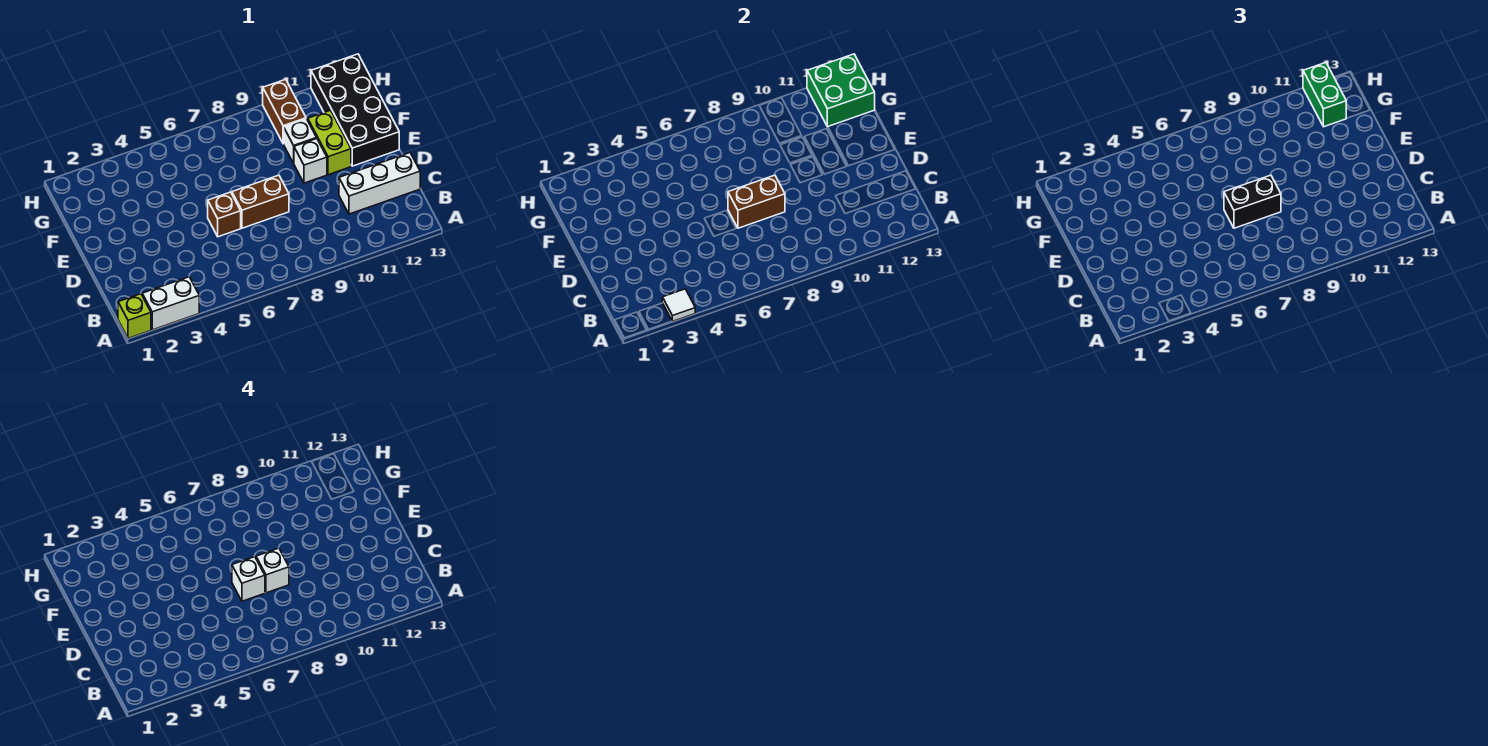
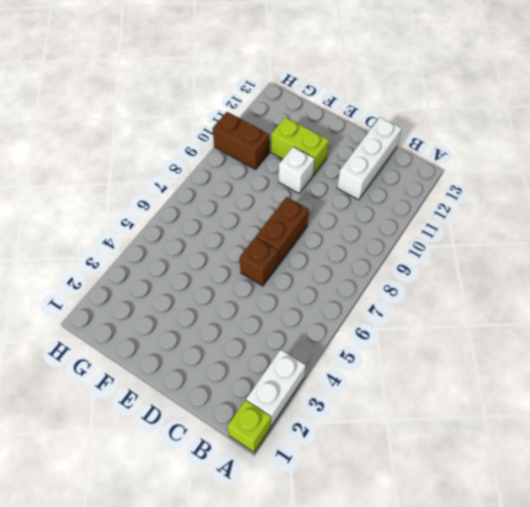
none -> black brick E12:H13 level 1
none -> white brick F10 level 1
none -> white tile A3 level 2

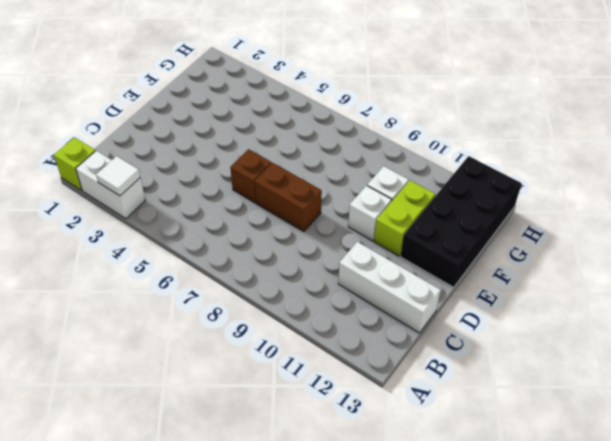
none -> brown brick G10:H10 level 1
none -> brown brick D7:D8 level 2
none -> green brick G12:H13 level 2

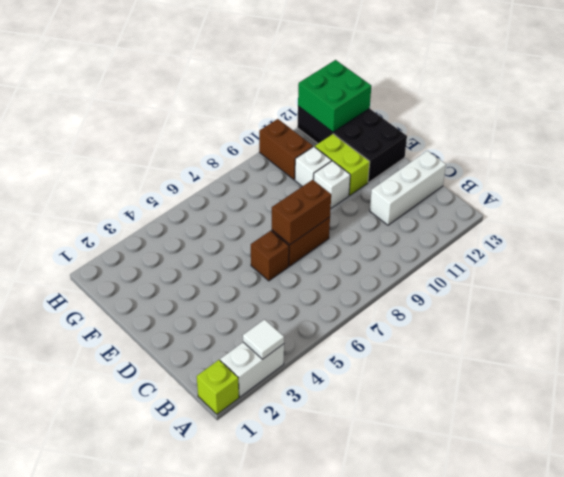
none -> black brick D7:D8 level 3
none -> green brick G12:H12 level 3
none -> white brick D7 level 4

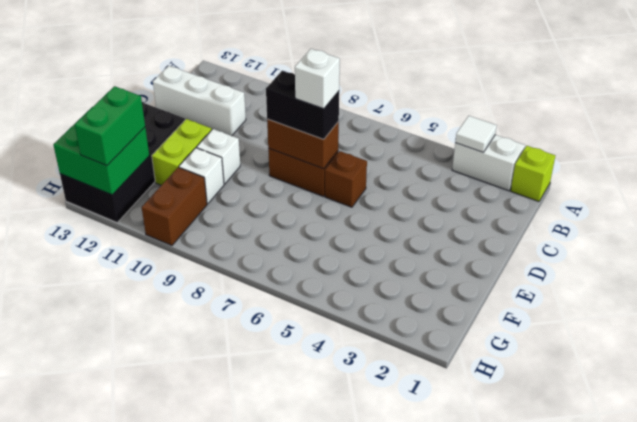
none -> white brick D8 level 4

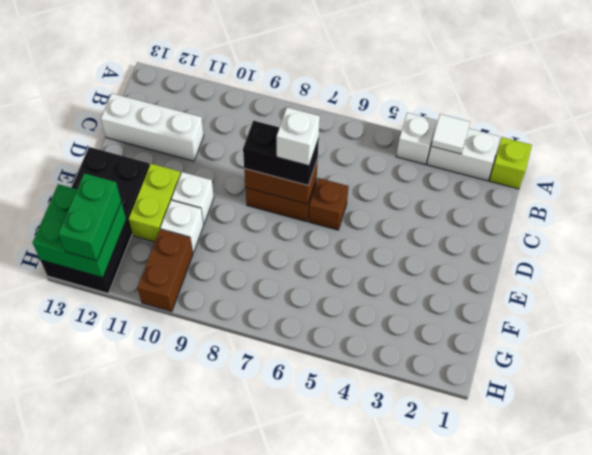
white brick A4 level 1 -> white brick D8 level 4

